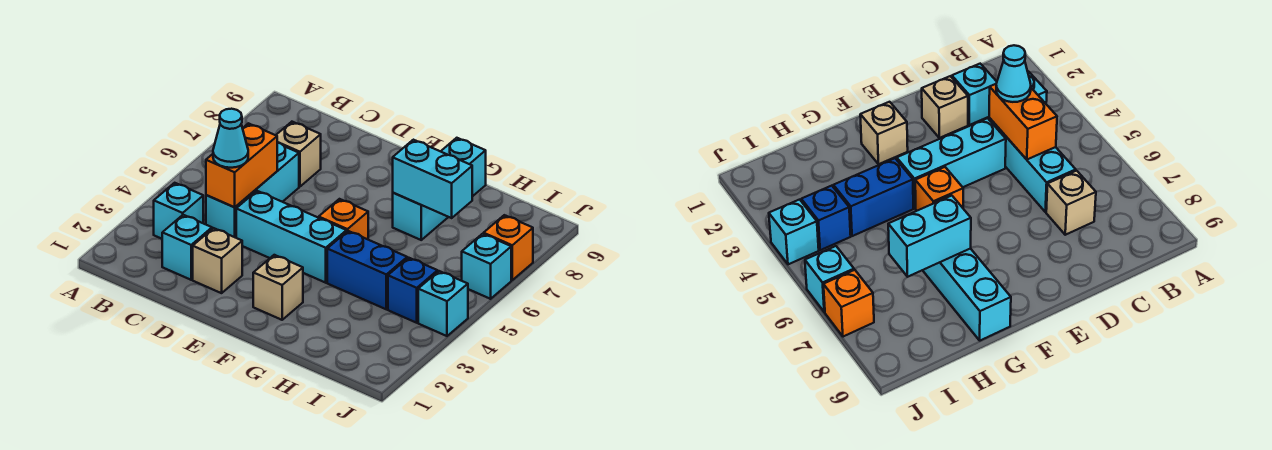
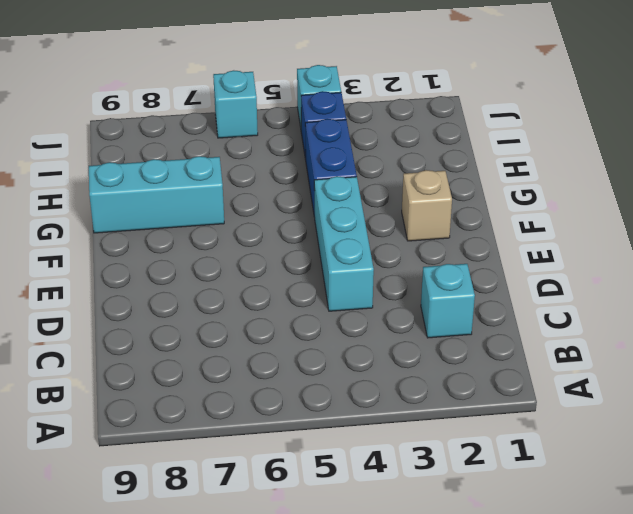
none -> cyan brick B3 level 1
none -> cyan brick C4:C6 level 1
none -> tan brick C7 level 1

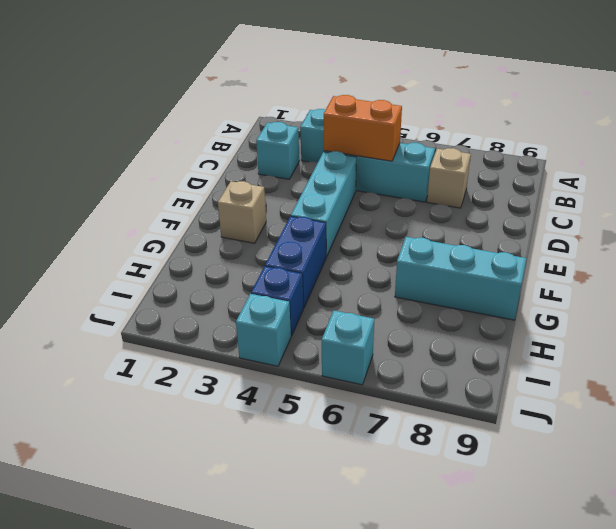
none -> tan brick D2 level 1
none -> orange brick F5 level 1
none -> orange brick J7 level 1

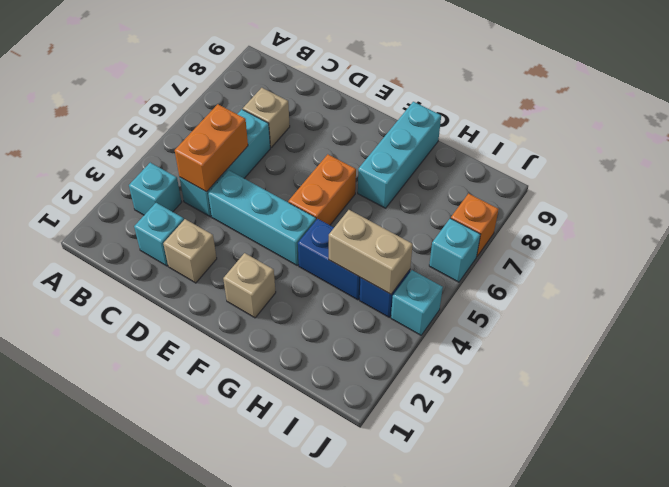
orange brick F5:F6 level 1 -> orange brick F5 level 1
tan brick H4:I4 level 2 -> none
none -> cyan brick G7:H7 level 2
none -> cyan cone C4 level 3

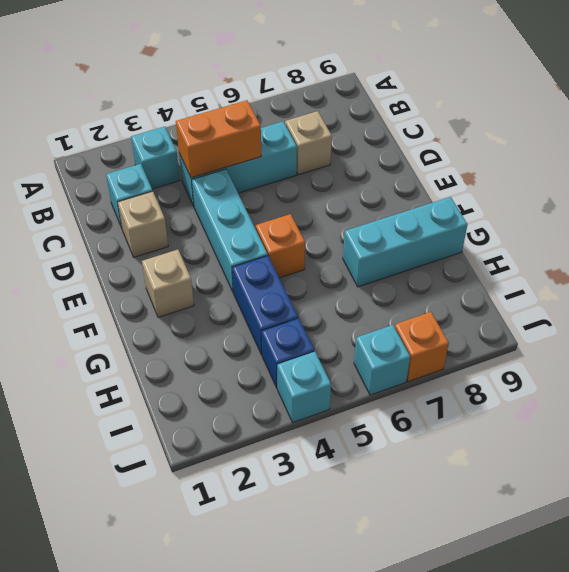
none -> cyan brick G7:H7 level 2
none -> cyan cone C4 level 3

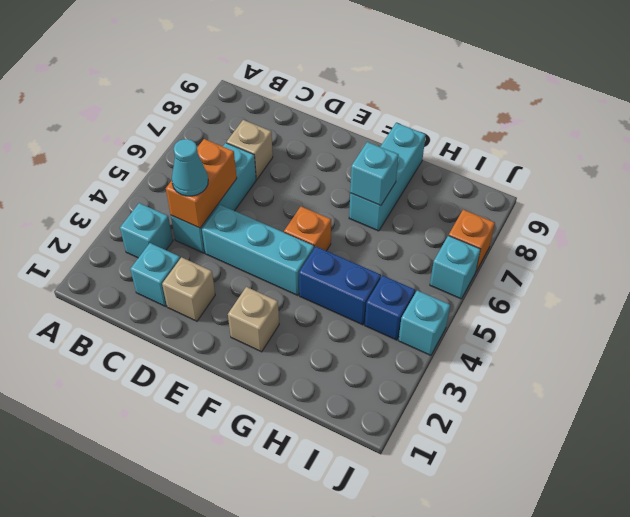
cyan brick G7 level 2 -> cyan brick G7:H7 level 2

